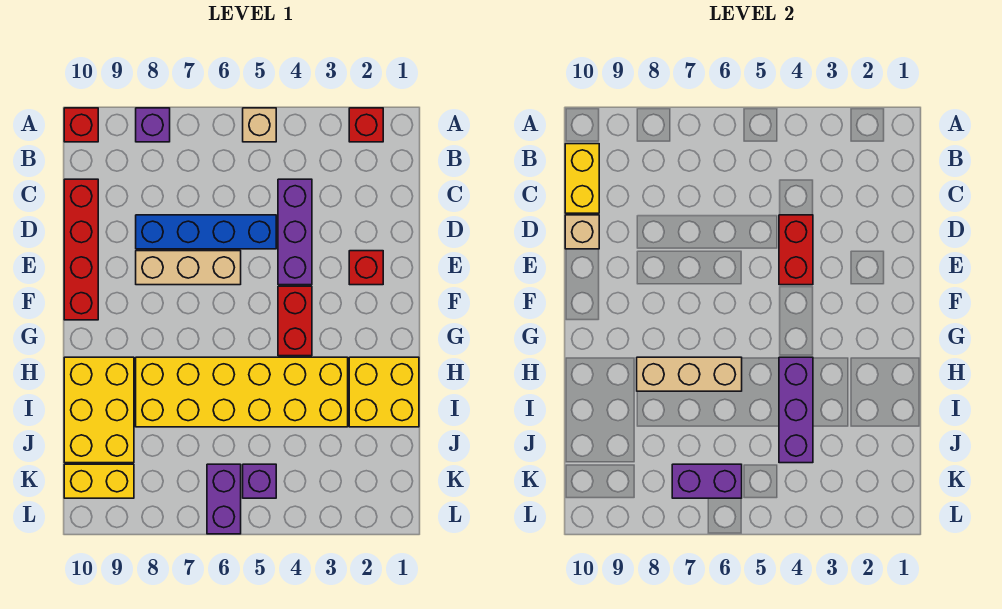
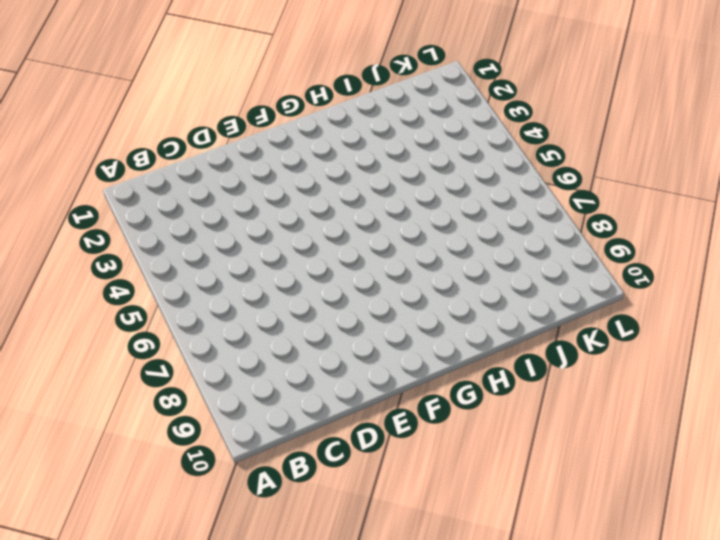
none -> red brick A2 level 1
none -> tan brick A5 level 1
none -> purple brick A8 level 1

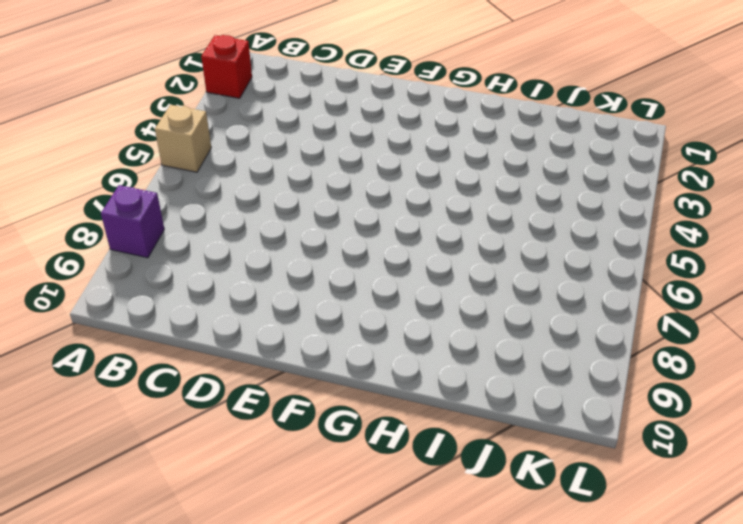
none -> red brick A10 level 1
none -> purple brick C4:E4 level 1
none -> red brick C10:F10 level 1

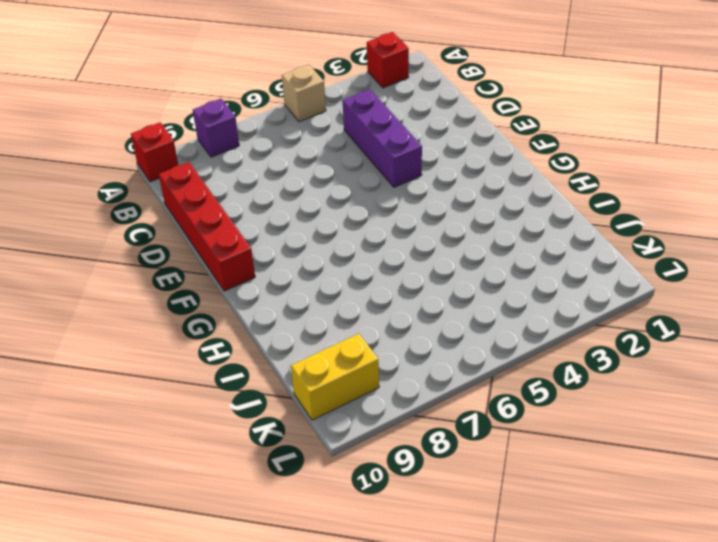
none -> blue brick D5:D8 level 1
none -> red brick E2 level 1
none -> tan brick E6:E8 level 1

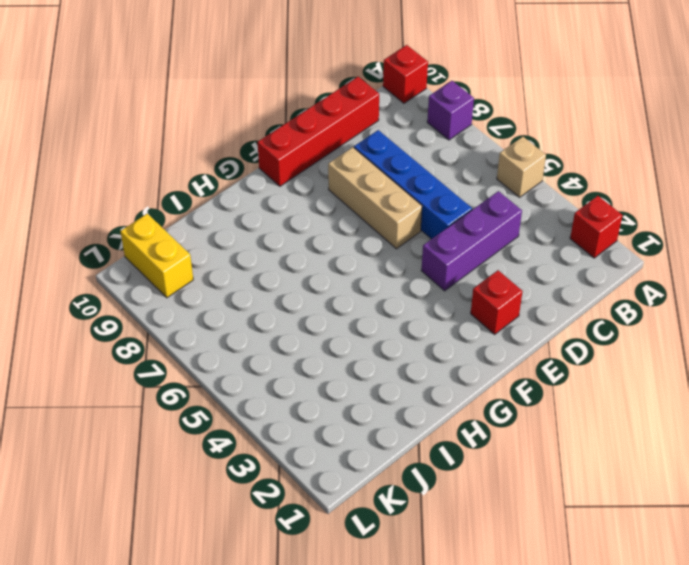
none -> red brick F4:G4 level 1
none -> yellow brick H1:I2 level 1
none -> yellow brick H3:I8 level 1

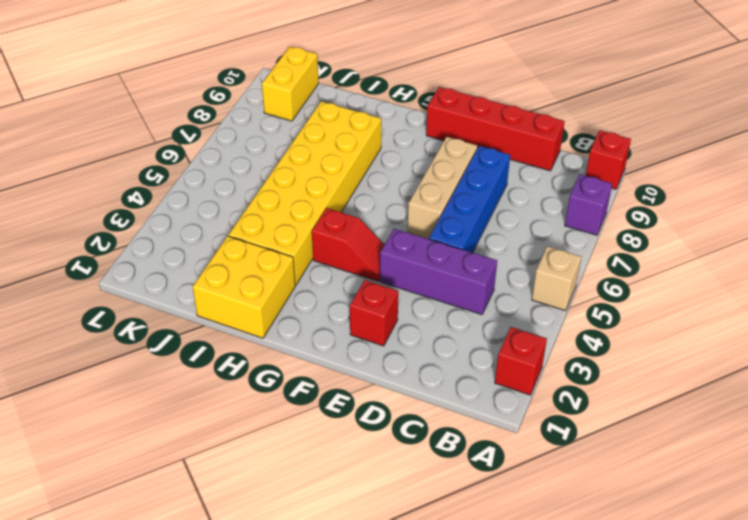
red slope F4:G4 level 1 top G -> red brick F4:G4 level 1
none -> yellow brick H9:J10 level 1
none -> purple brick K5 level 1
none -> purple brick K6:L6 level 1

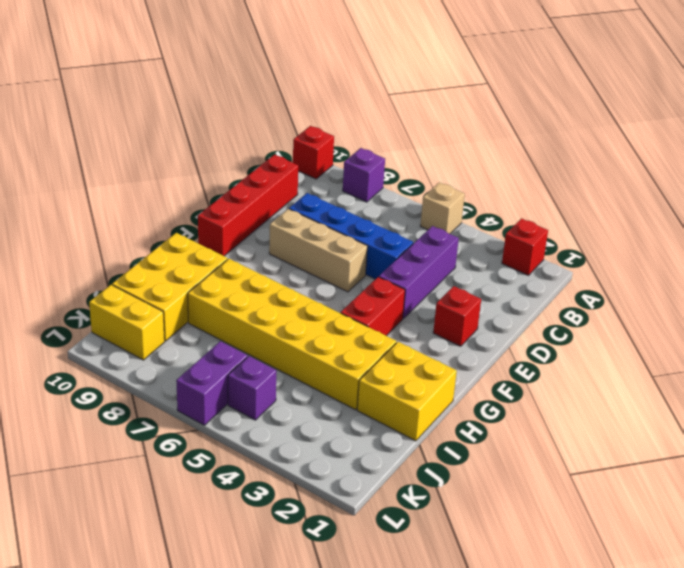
none -> yellow brick B10:C10 level 2
none -> red brick D4:E4 level 2
none -> tan brick D10 level 2

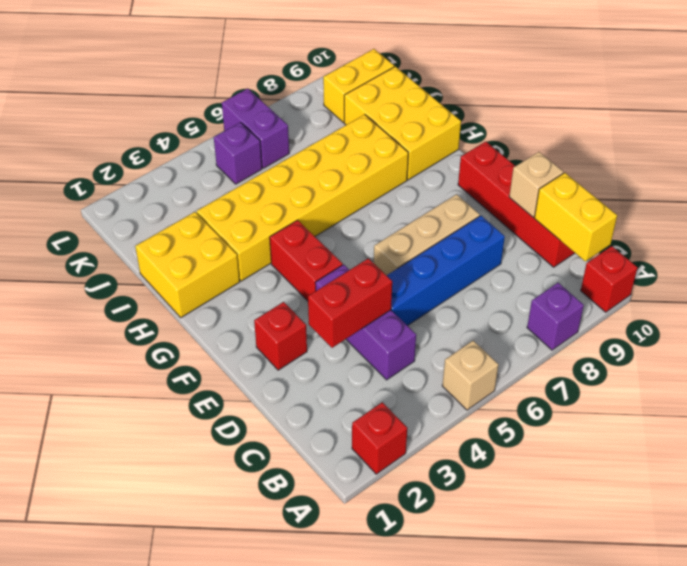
red brick D3:D4 level 2 -> red brick D4:E4 level 2
none -> purple brick H4:J4 level 2
none -> tan brick H6:H8 level 2
none -> purple brick K6:K7 level 2

